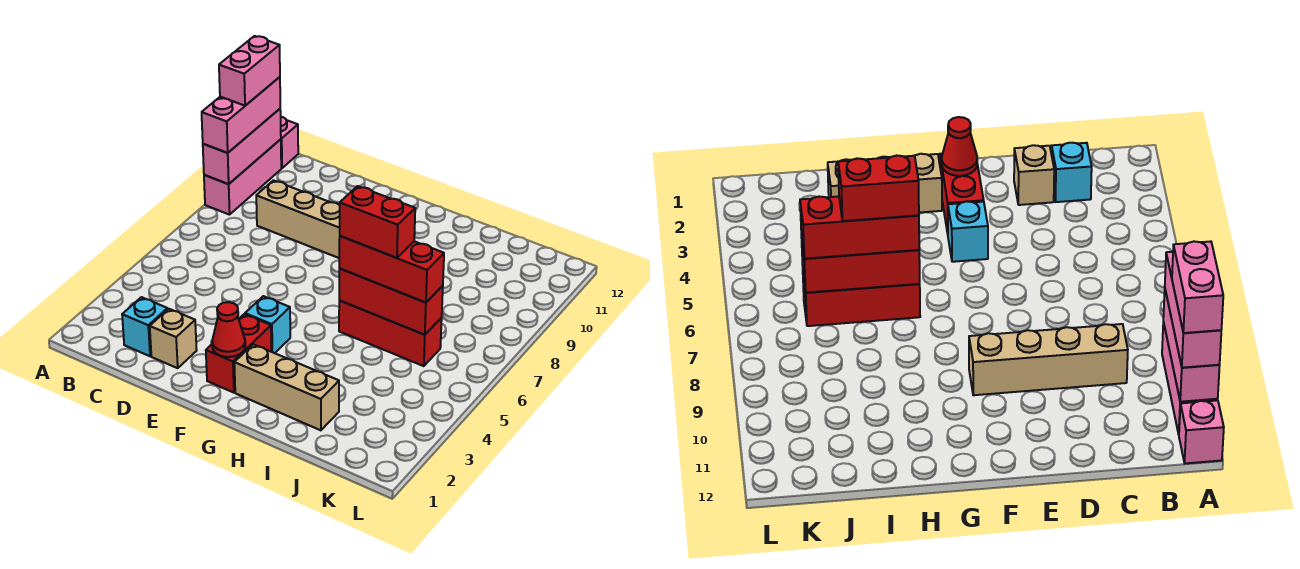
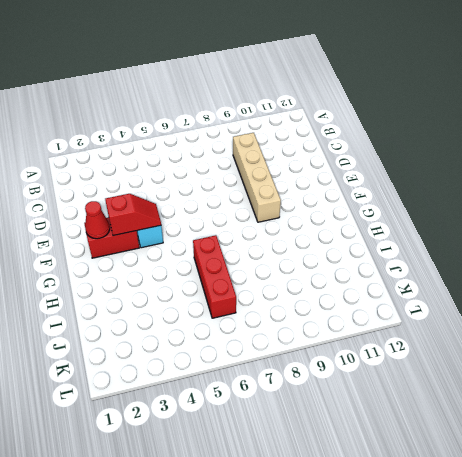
red slope F3:F4 level 2 top 3 -> none
none -> pink brick A9:A11 level 1
none -> pink brick A12 level 1
none -> cyan brick C2 level 1

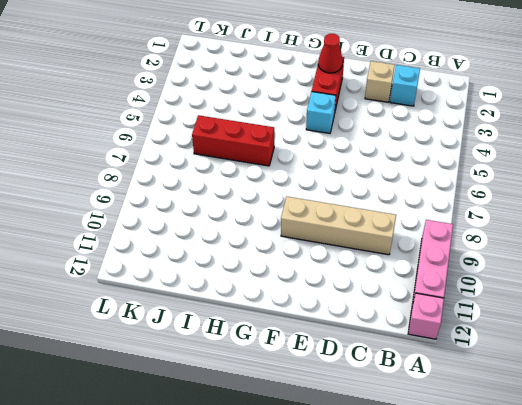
none -> tan brick G2:I2 level 1
none -> pink brick A9:A11 level 2
none -> red brick H6:J6 level 2

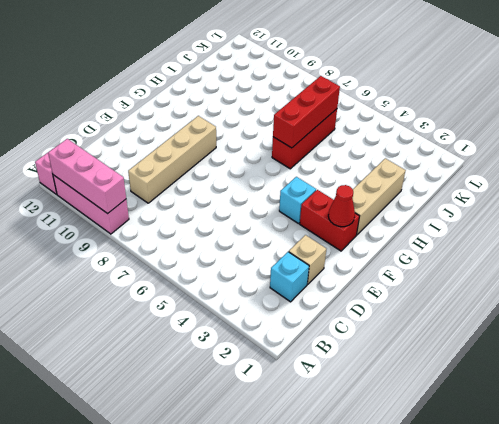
none -> pink brick A9:A11 level 3
none -> red brick H6:J6 level 3
none -> pink brick A10:A11 level 4

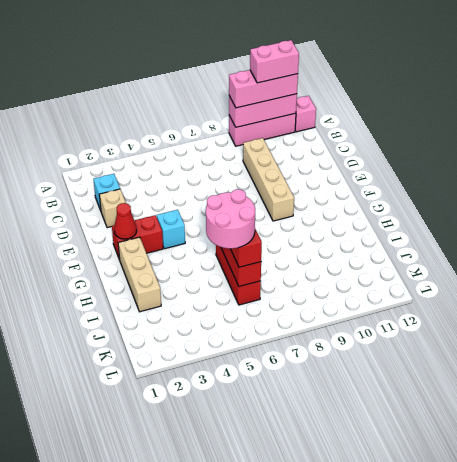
pink round brick I5:J6 level 4 -> red brick H6:I6 level 4

